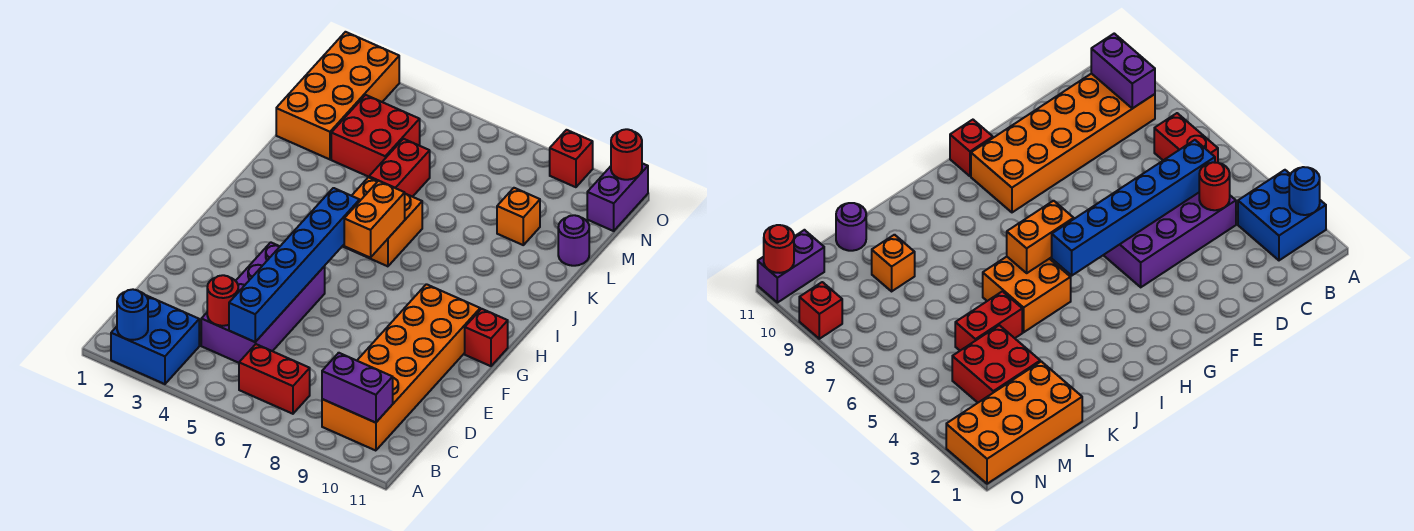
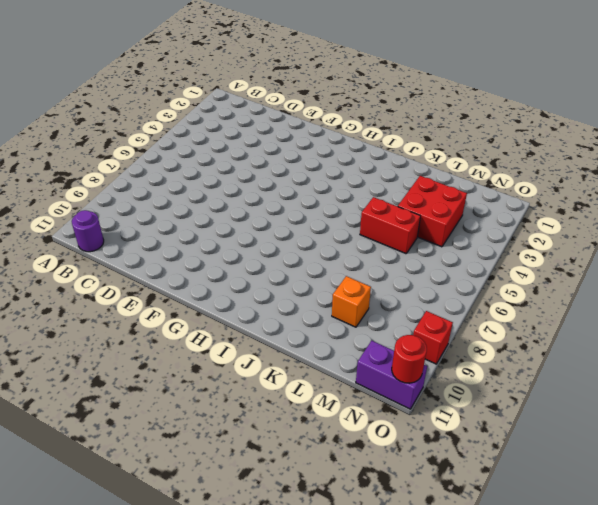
purple round brick B11 level 1 -> purple round brick L11 level 1
none -> blue brick A2:B3 level 1
none -> red brick B6:B7 level 1
none -> orange brick B9:G10 level 1

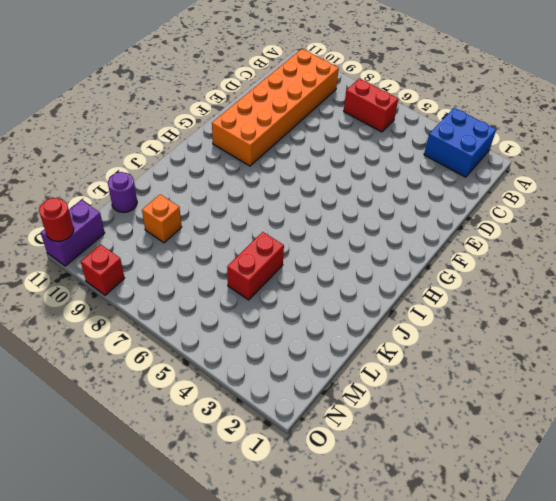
none -> purple brick C4:F5 level 1
none -> red brick G11 level 1
none -> orange brick I5:J6 level 1

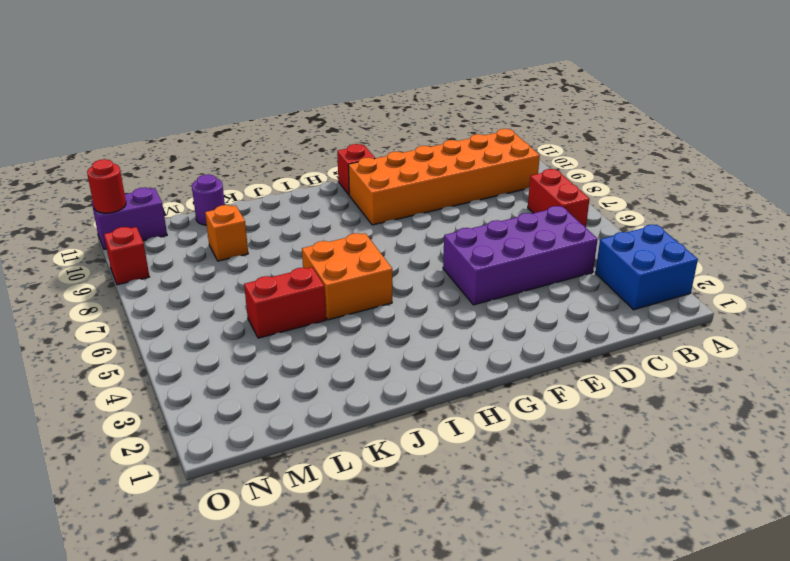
none -> orange brick L1:O2 level 1
none -> red brick L3:M4 level 1
none -> blue round brick A2 level 2

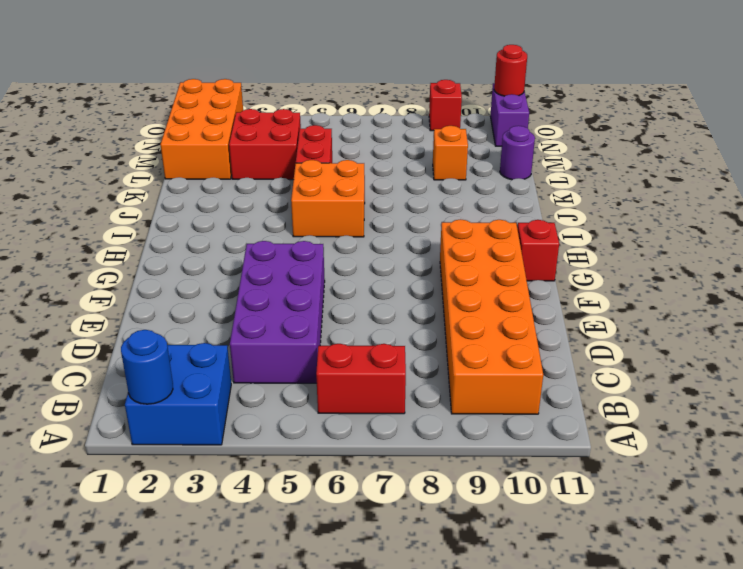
none -> purple brick B9:B10 level 2
none -> red round brick C4 level 2
none -> blue brick C5:H5 level 2

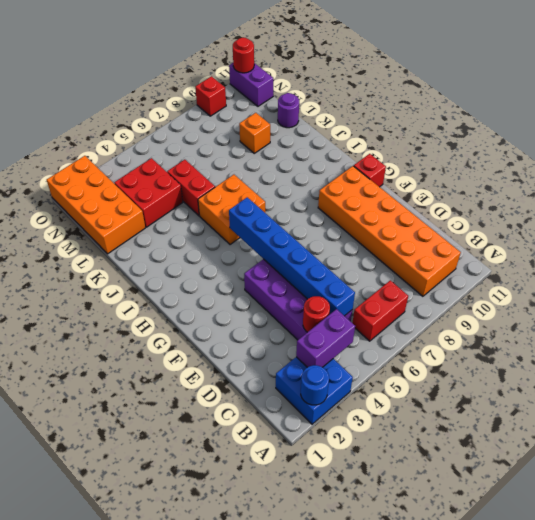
purple brick B3:B4 level 2 -> purple brick B9:B10 level 2
none -> orange brick H6:I6 level 2

